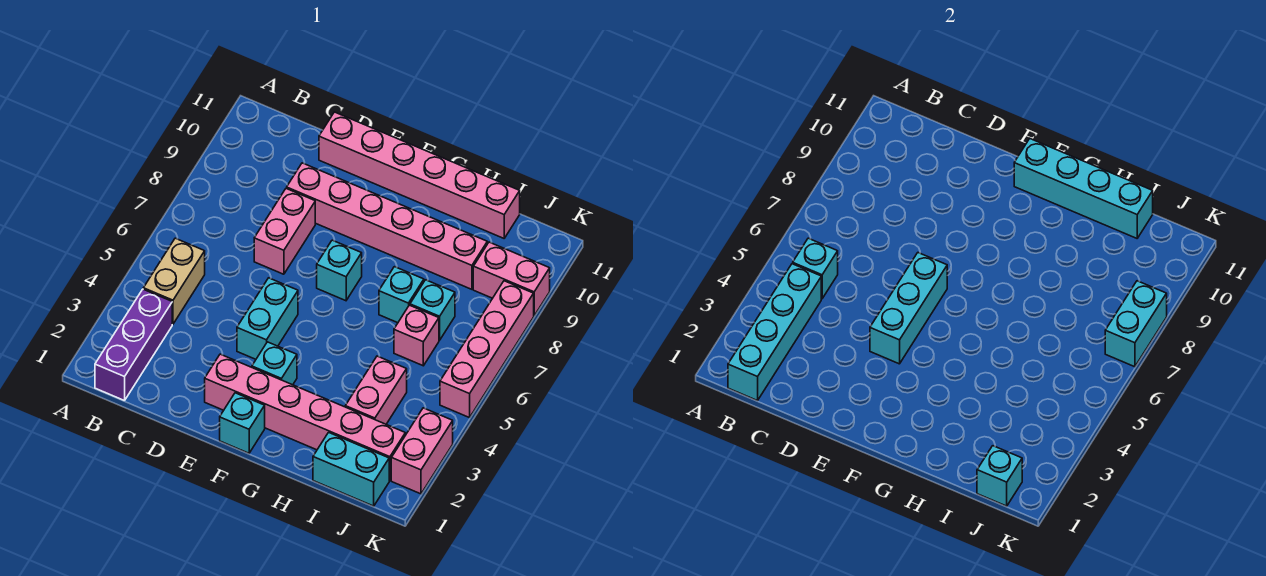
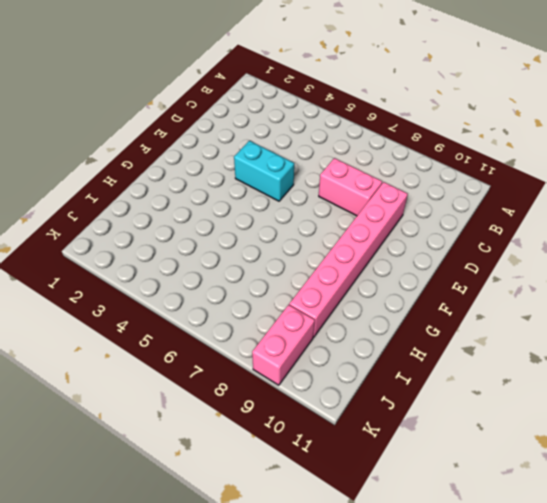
none -> purple brick B1:B3 level 1
none -> tan brick B4:B5 level 1
none -> pink brick D11:I11 level 1

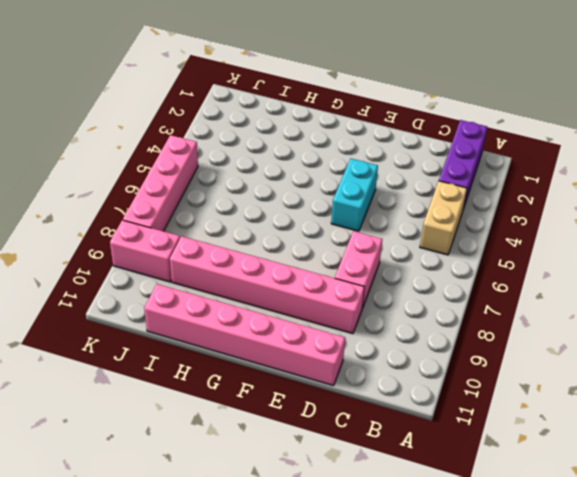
none -> pink brick E2:J2 level 1
none -> cyan brick F1 level 1
none -> cyan brick F3 level 1

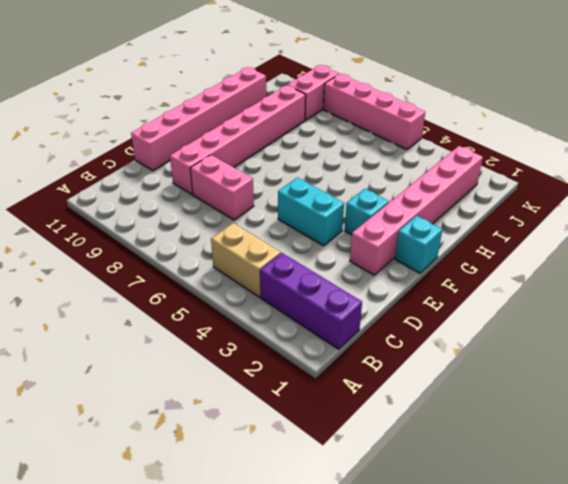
none -> cyan brick F7 level 1
none -> cyan brick H7 level 1
none -> cyan brick I1:J1 level 1

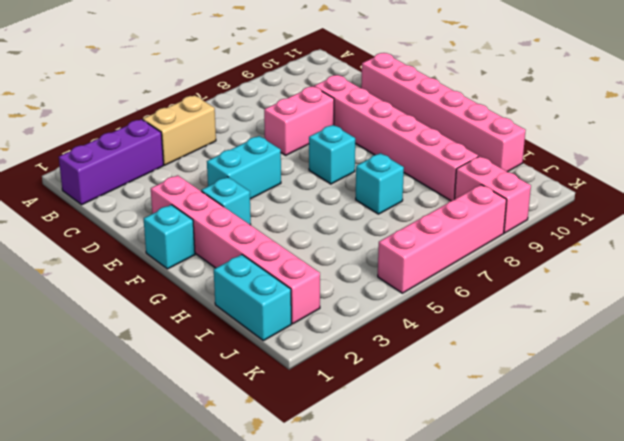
none -> pink brick I3:I4 level 1
none -> pink brick I6 level 1
none -> cyan brick I7 level 1

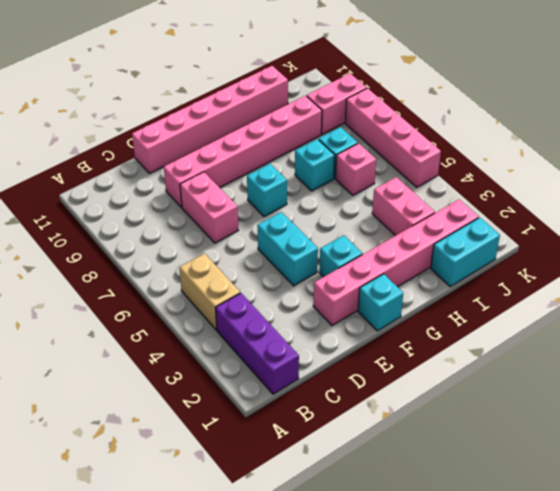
none -> pink brick K2:K3 level 1
none -> cyan brick B1:B4 level 2
none -> cyan brick B5 level 2

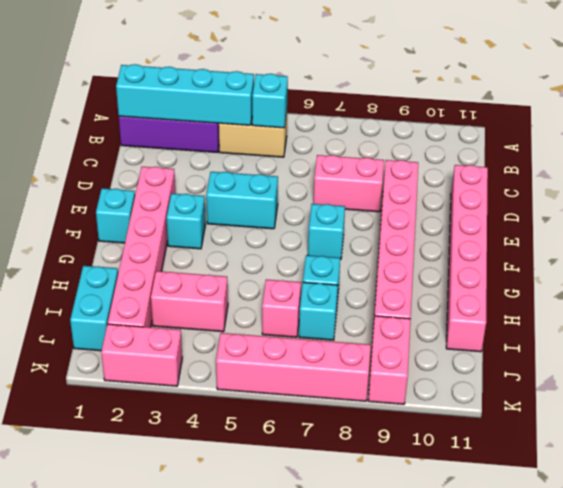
none -> cyan brick E4:E6 level 2
none -> cyan brick F11:I11 level 2
none -> cyan brick J1 level 2

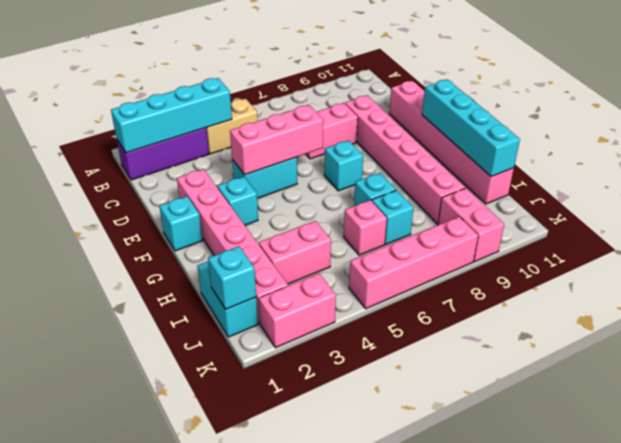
pink brick E4:E6 level 2 -> cyan brick E4:E6 level 2
none -> cyan brick B5 level 2
none -> cyan brick K7:K8 level 2

